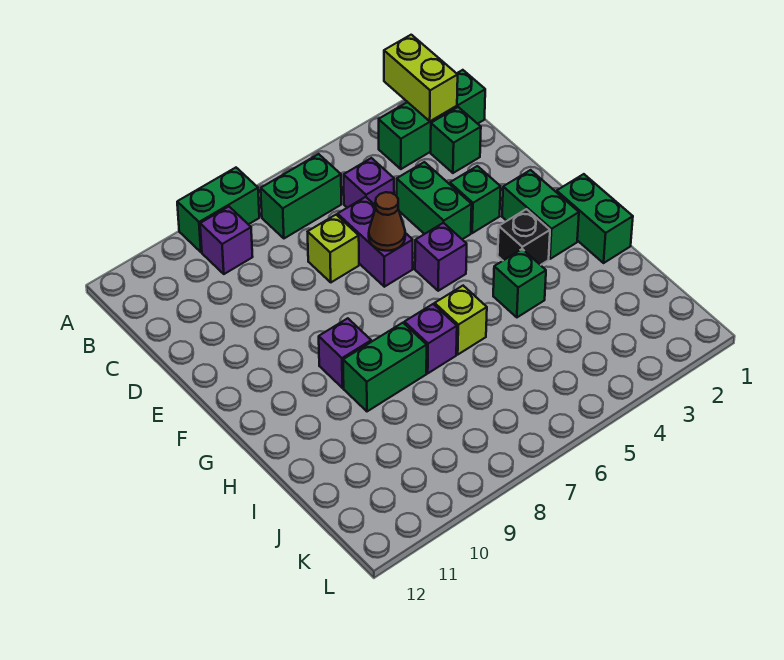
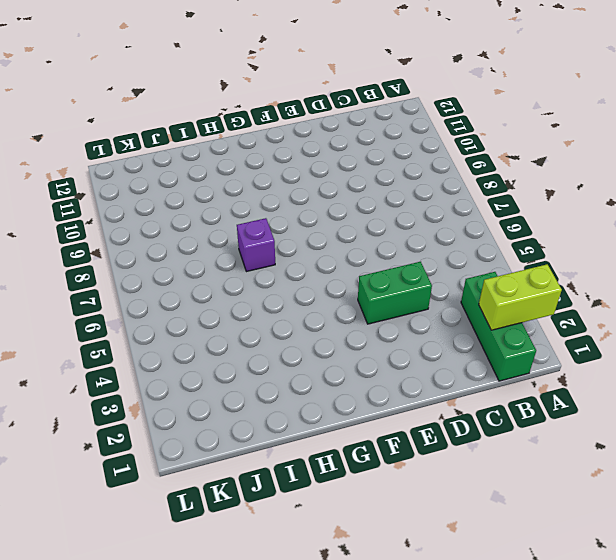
none -> green brick A8:A9 level 1
none -> green brick B6:B7 level 1
none -> purple brick B9 level 1

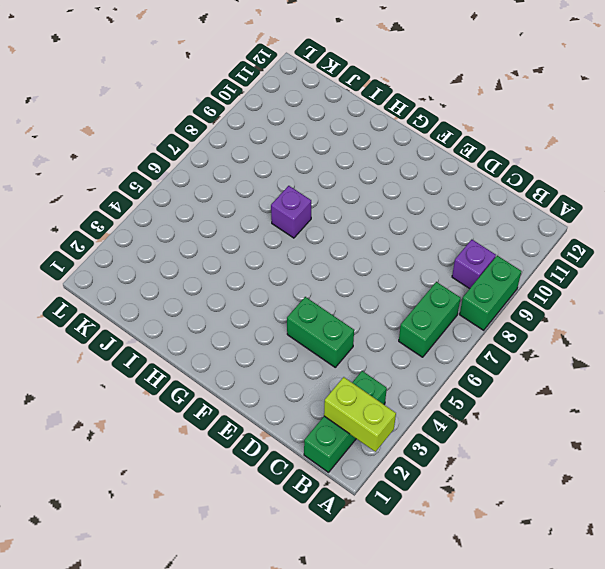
none -> green brick C2 level 1
none -> purple brick C5 level 1
none -> purple brick D6:E6 level 1

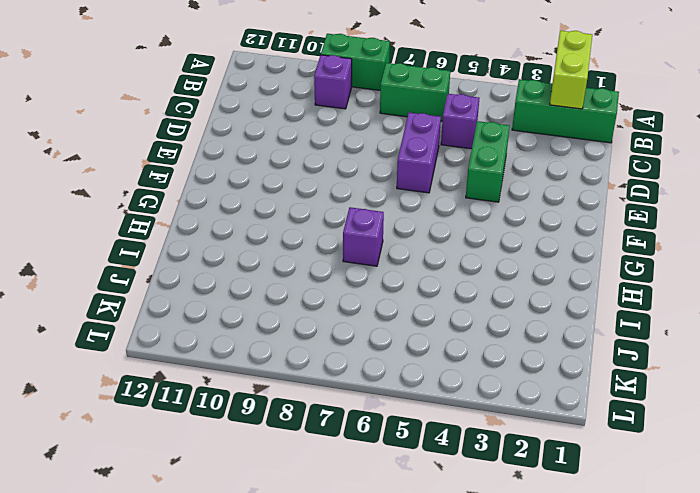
none -> green brick C2 level 1
none -> lime brick D7 level 1
none -> green brick E3 level 1

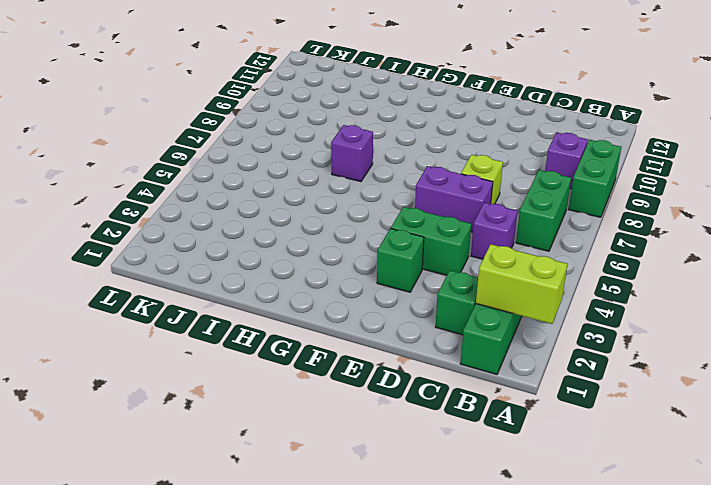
none -> green brick F2:G2 level 1
none -> purple brick F5 level 1
none -> green brick G1:H1 level 1

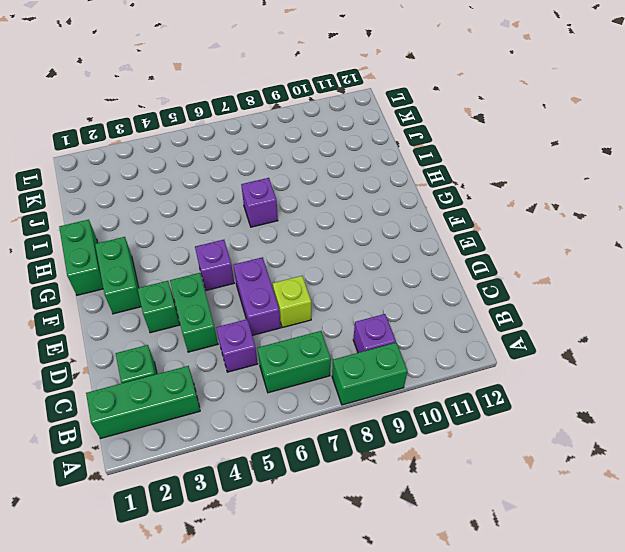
none -> black brick G3 level 1
none -> purple brick G9 level 1
none -> green brick H4 level 1

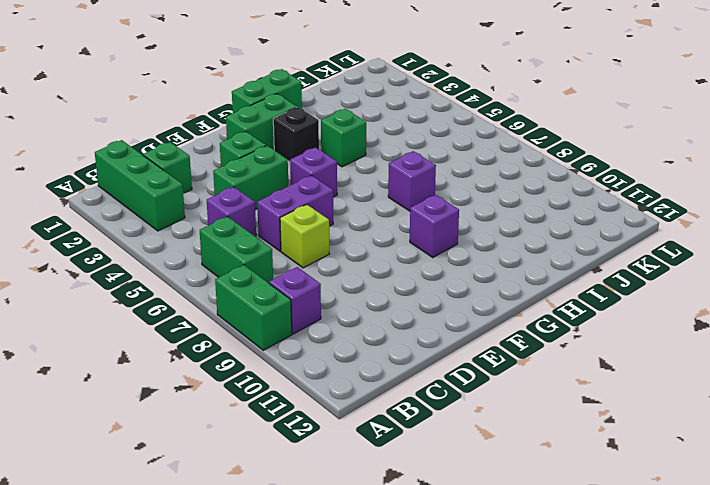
none -> lime brick H6 level 1
none -> green brick H8:H9 level 1
none -> lime brick A2:B2 level 2

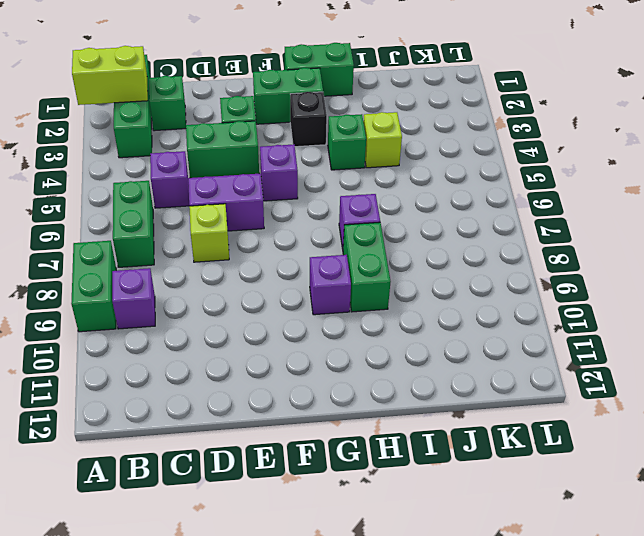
lime brick I4 level 1 -> lime brick H6 level 1
none -> brown cone E6 level 2

